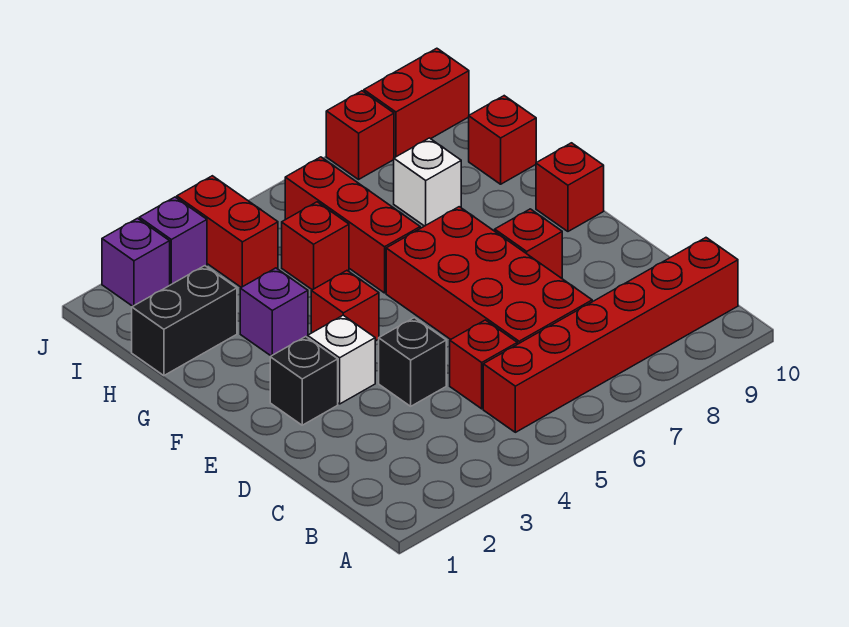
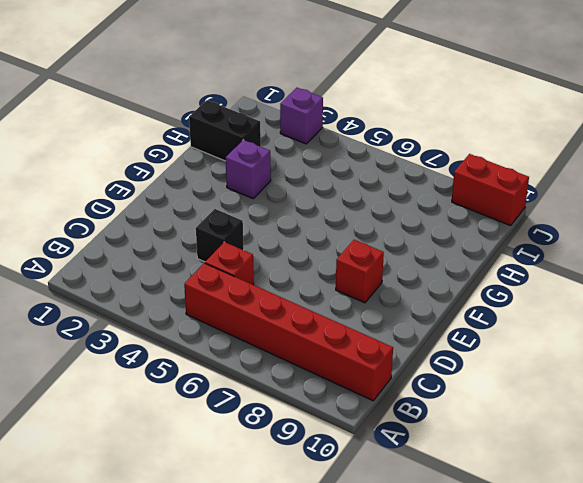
none -> red brick C6:F7 level 1
none -> black brick E2 level 1
none -> white brick E3 level 1

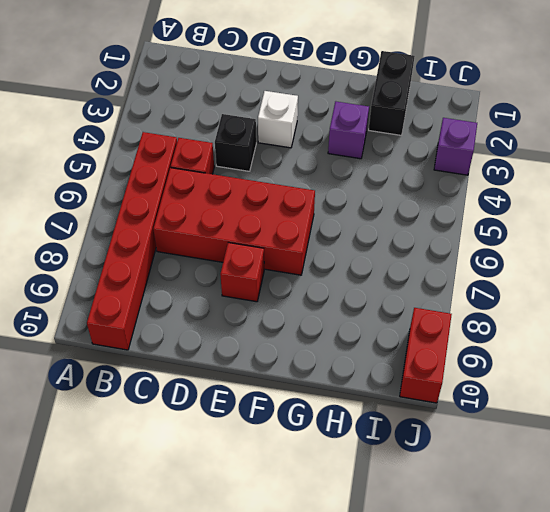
none -> black brick E2 level 1
none -> red brick F4 level 1
none -> red brick F10 level 1

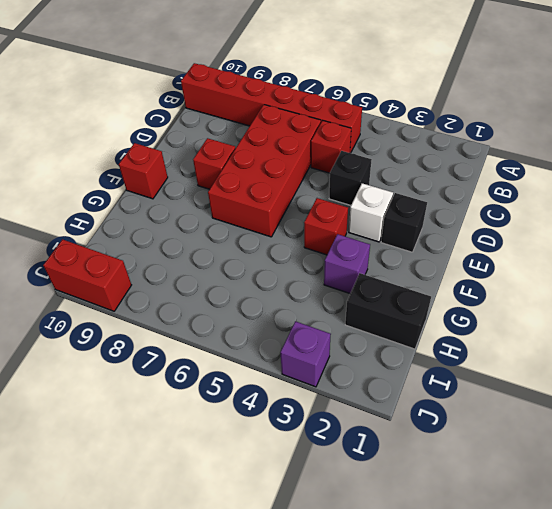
none -> red brick G6:I6 level 1
none -> red brick H5 level 1
none -> white brick H8 level 1

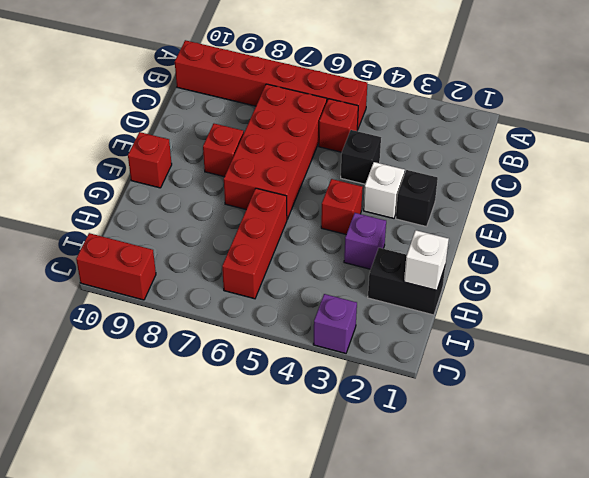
white brick H1 level 2 -> white brick H8 level 1
none -> red brick H5 level 1
none -> red brick H10 level 1
none -> red brick I4:J4 level 1

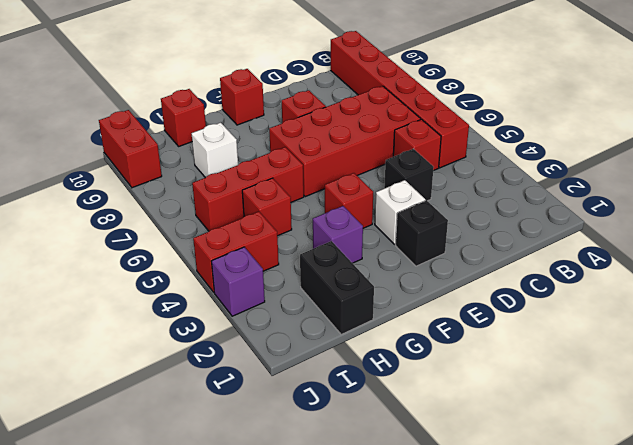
none -> purple brick J2 level 1
none -> red brick J8 level 1

